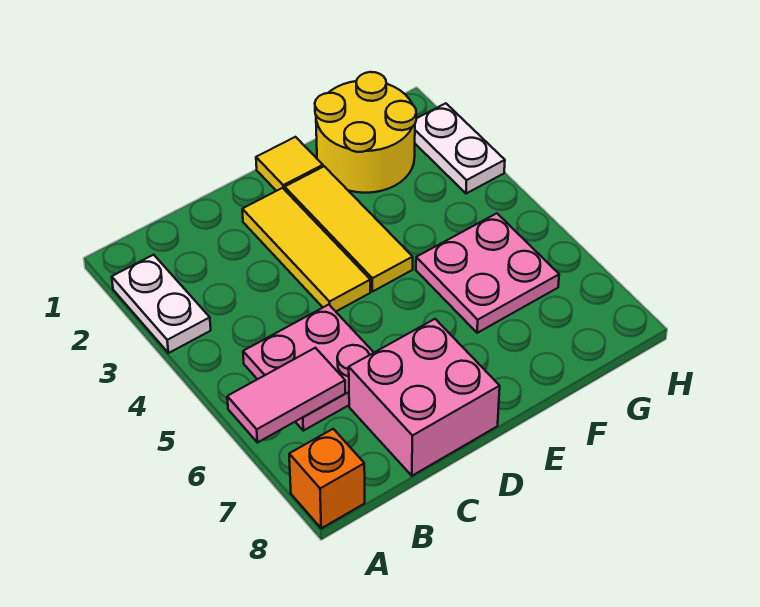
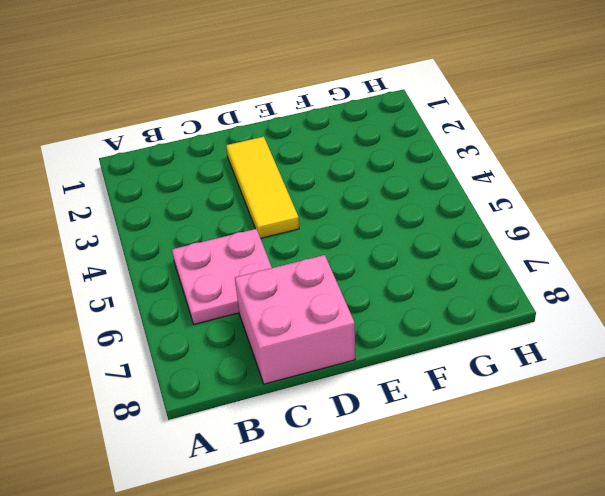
none -> white plate A2:A3 level 1
none -> orange brick A8 level 1

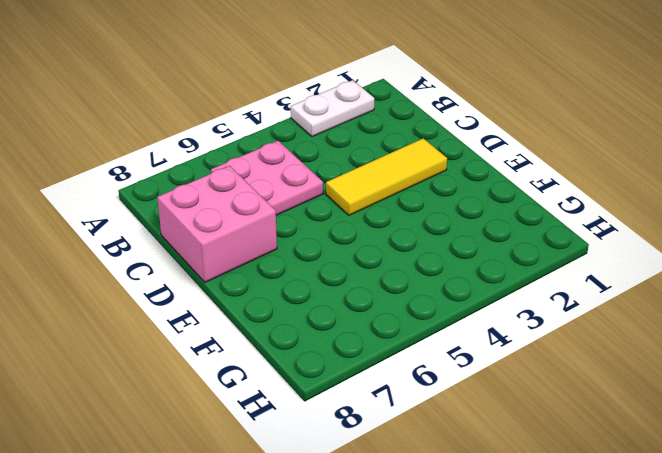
none -> orange brick A8 level 1
none -> yellow tile E1 level 1

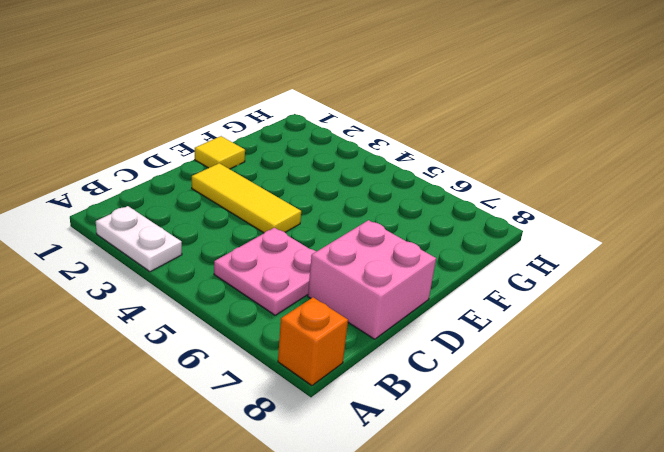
none -> yellow tile E2:E4 level 1
none -> yellow round brick F1:G2 level 1

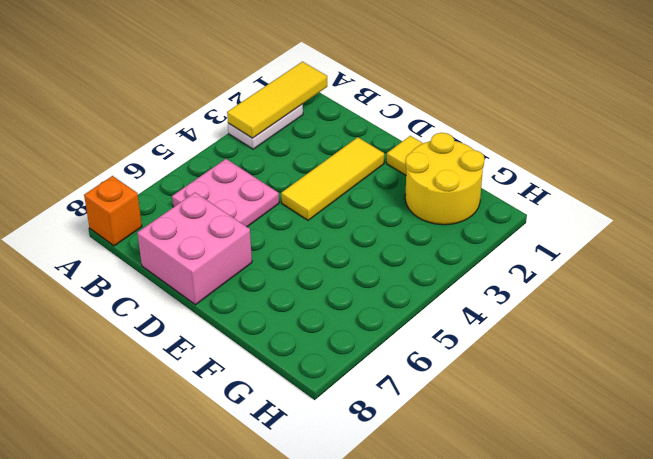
yellow tile A1:A3 level 2 -> yellow tile E2:E4 level 1
none -> pink plate F5:G6 level 1
none -> white plate H2:H3 level 1

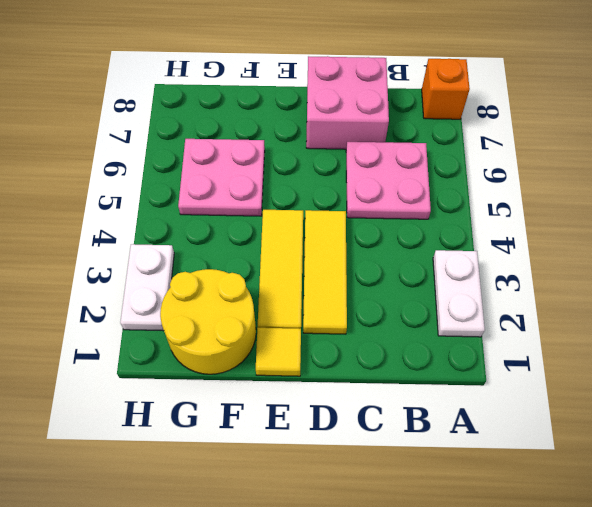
none -> pink tile A6:B6 level 2

